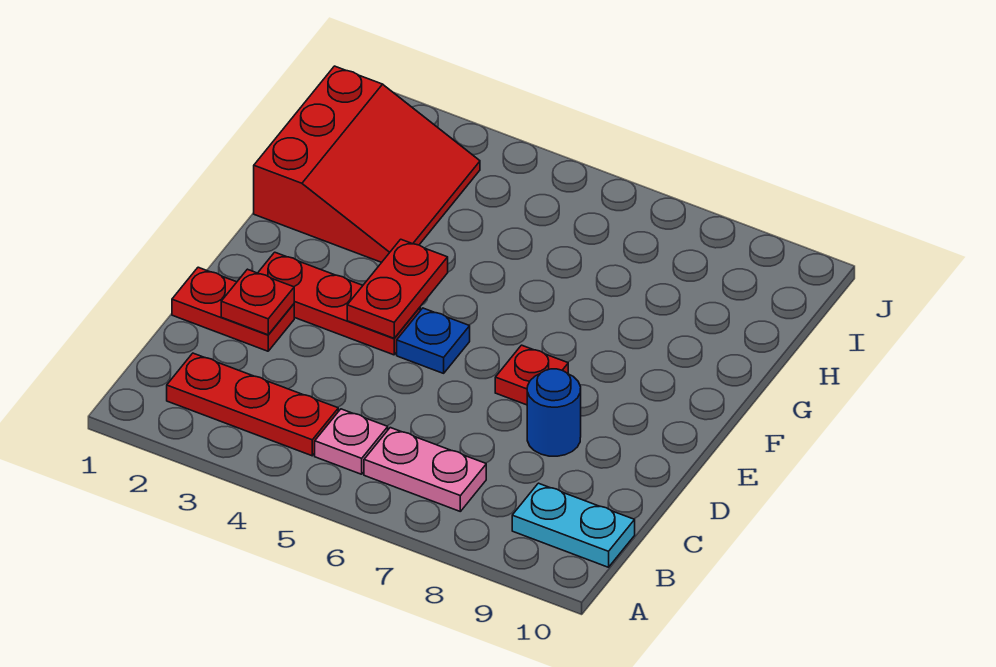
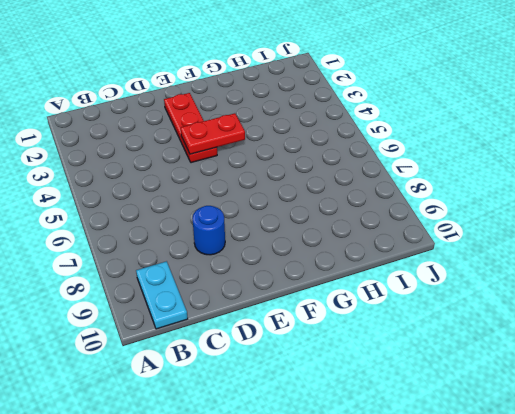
none -> red plate B2:B4 level 1
none -> pink plate B5 level 1
none -> pink plate B6:B7 level 1

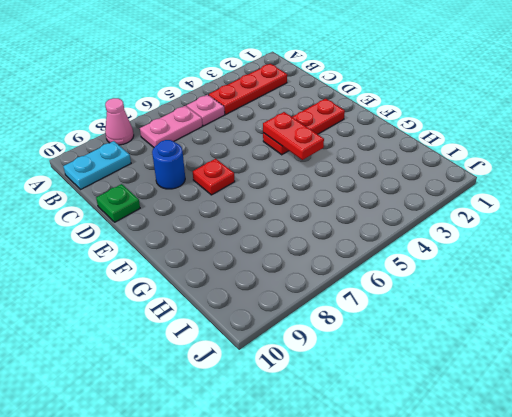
pink cone A8 level 1 -> none
green plate D10 level 1 -> none
none -> red plate D1:D2 level 1
none -> blue plate E5 level 1
none -> red slope G1:I3 level 1 top 1

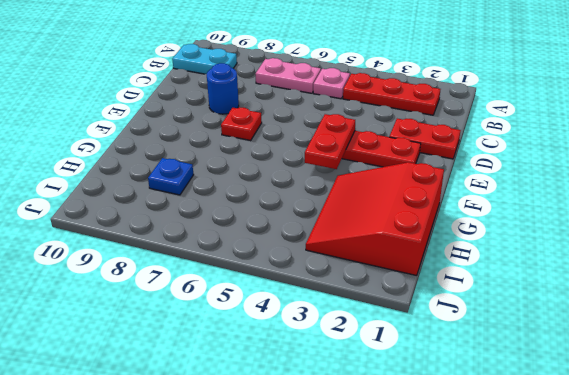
blue plate H8 level 1 -> blue plate E5 level 1
none -> red plate D2 level 2

